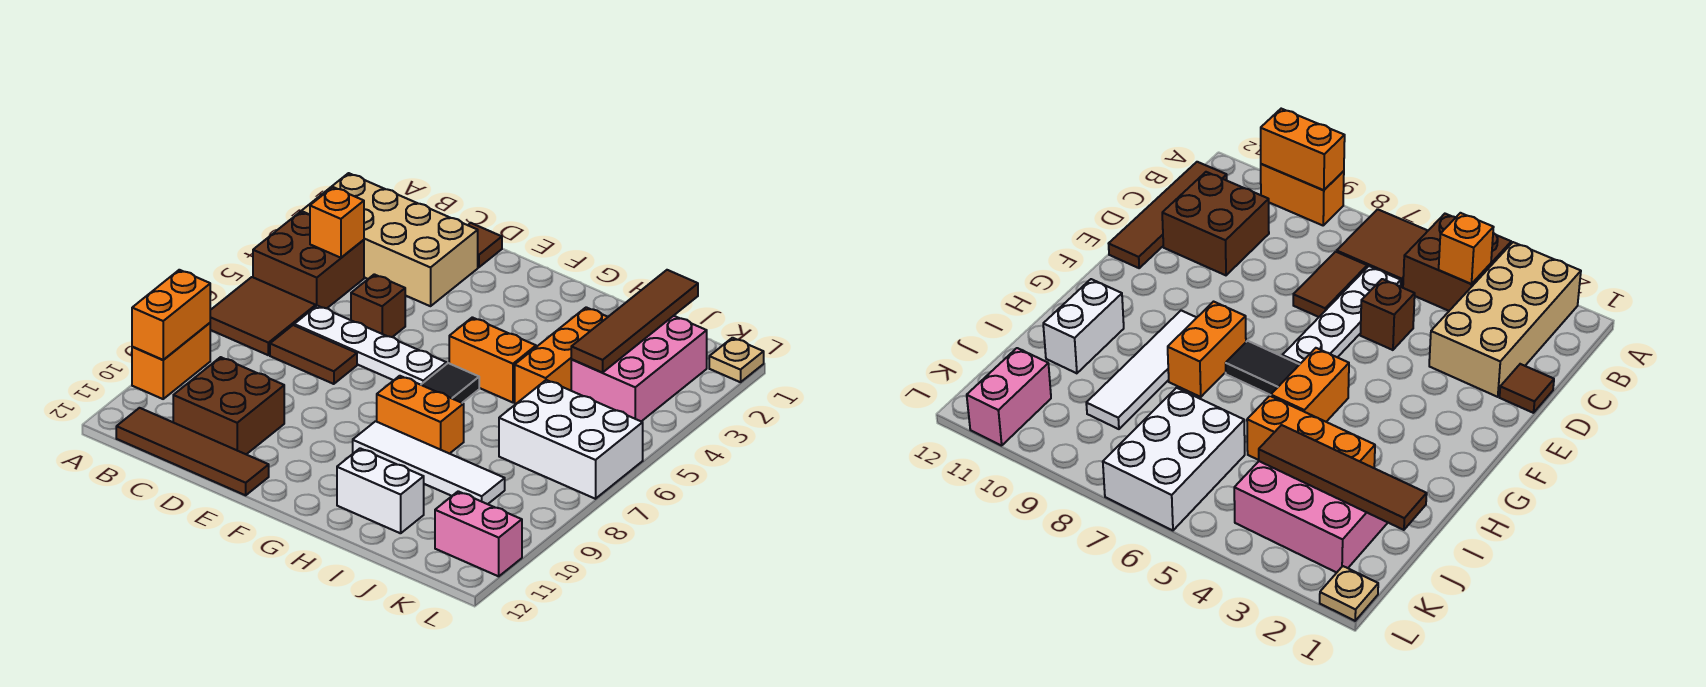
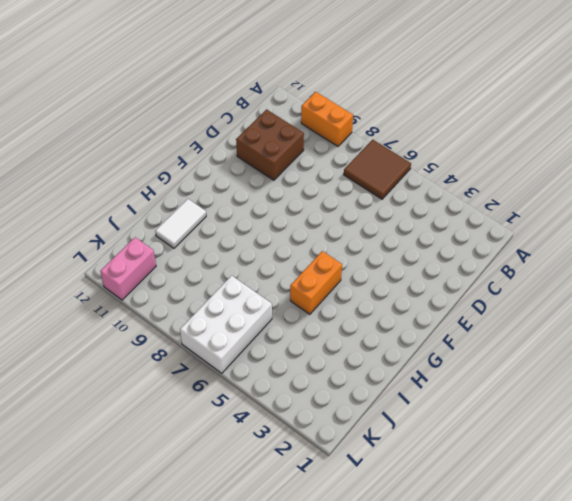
white tile H11:I11 level 1 -> white brick H11:I11 level 1
none -> tan brick A2:D3 level 1
none -> brown brick A4:B5 level 1
none -> brown tile B12:E12 level 1

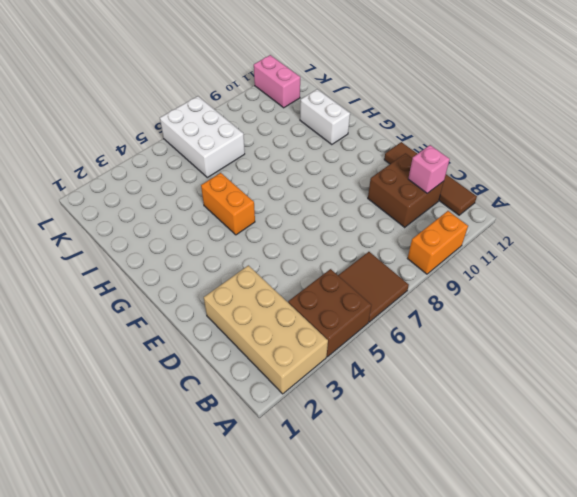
pink brick C11 level 2 -> none
none -> white plate C6:F6 level 1
none -> brown tile C7:D7 level 1
none -> brown tile D1 level 1

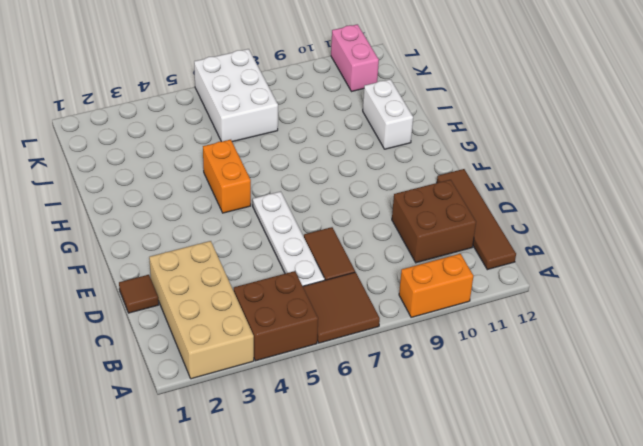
none -> brown brick D5 level 1
none -> black tile G6:G7 level 1
none -> orange brick G8:H8 level 1

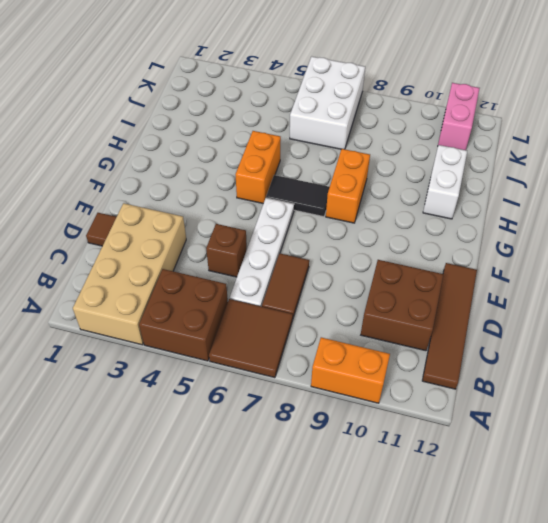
none -> white tile G9:J9 level 1
none -> orange brick I3:I5 level 1
none -> pink brick J2:K4 level 1

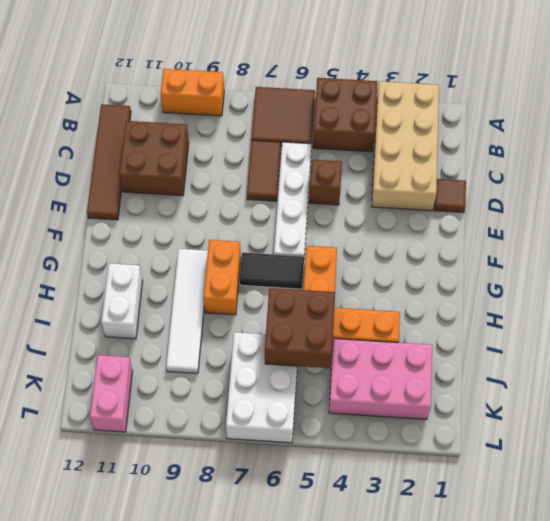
brown brick I5:J6 level 2 -> none
none -> tan plate L1 level 1
none -> orange brick A9:A10 level 2
none -> orange brick B4 level 2

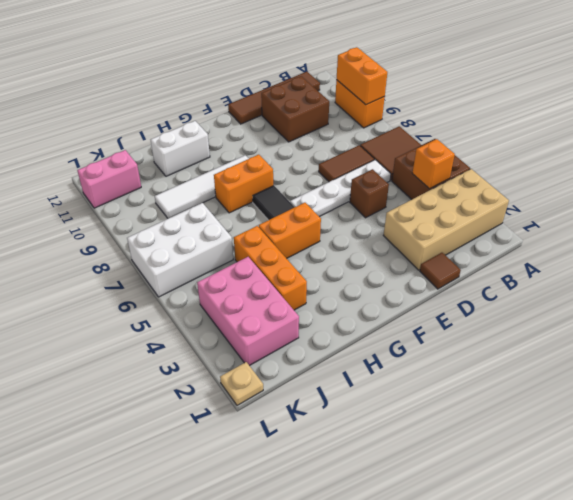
none -> brown tile J1:J4 level 2

